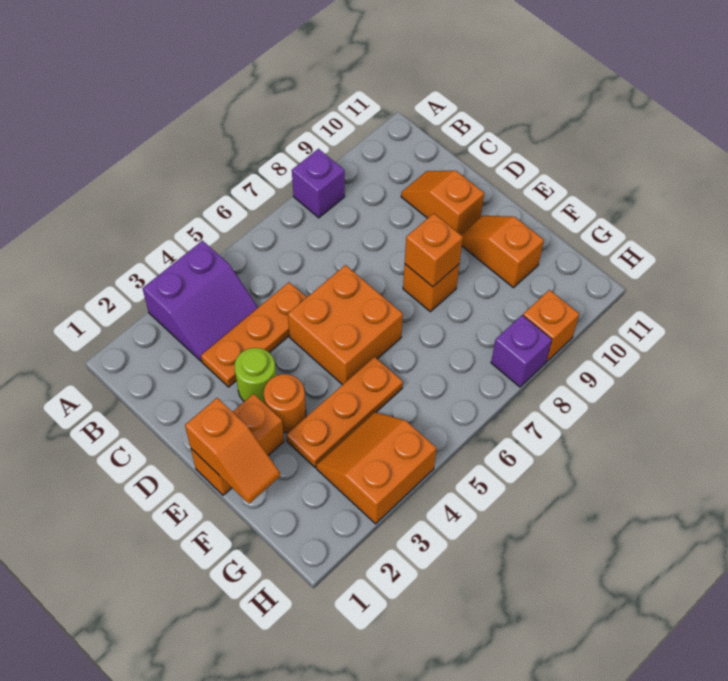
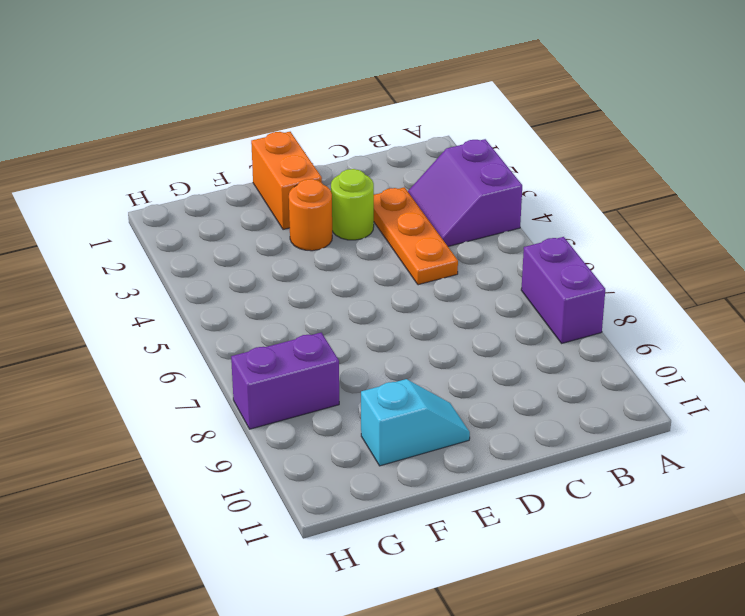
purple brick A7:A8 level 1 -> purple brick A8 level 1
cyan slope E10:F10 level 1 top F -> orange slope E10:F10 level 1 top F
purple brick G8:H8 level 1 -> purple brick H8 level 1
none -> orange slope C10:D10 level 1 top D
none -> orange brick D5:E6 level 1
none -> orange brick E8 level 1

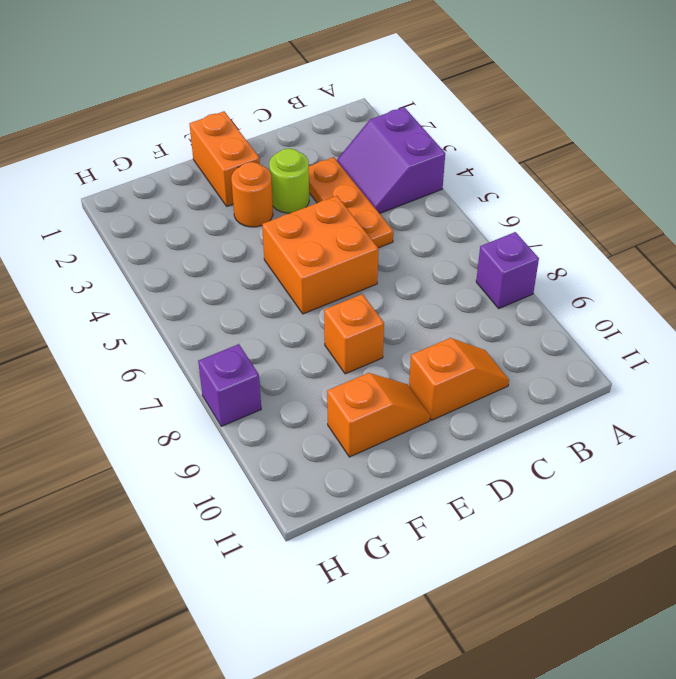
none -> orange plate F3:F5 level 1
none -> orange slope G3:H4 level 1 top H
none -> orange brick H9 level 1

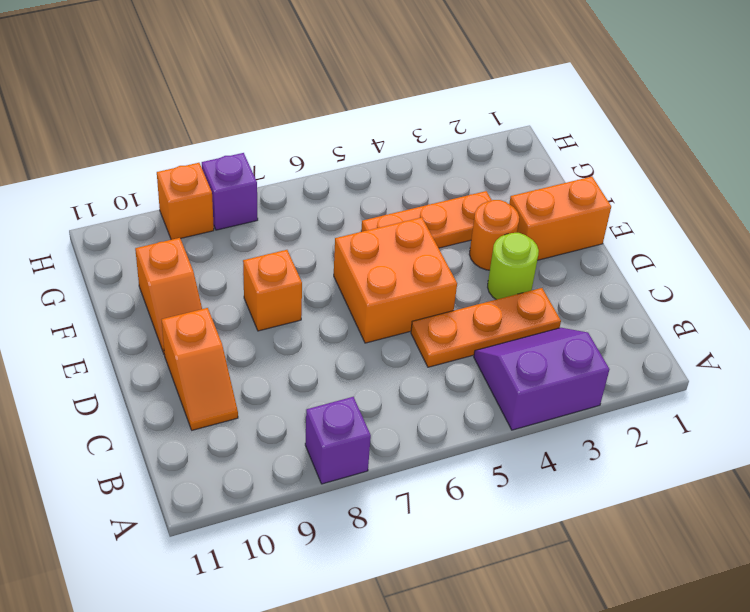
none -> orange slope G3:H4 level 1 top H
none -> orange slope E1:F1 level 2 top E
none -> orange brick E8 level 2

